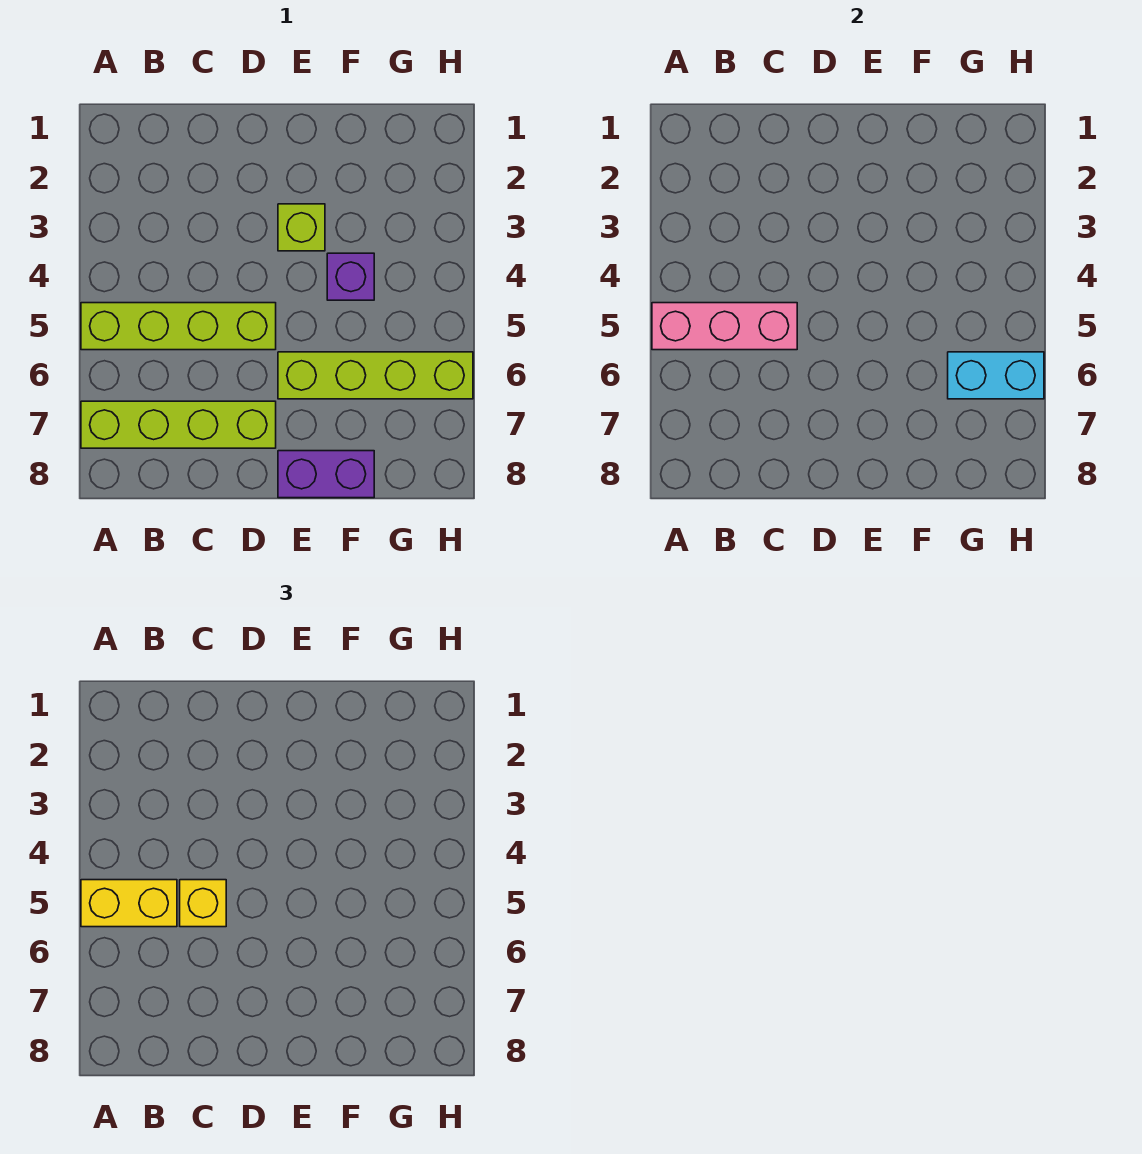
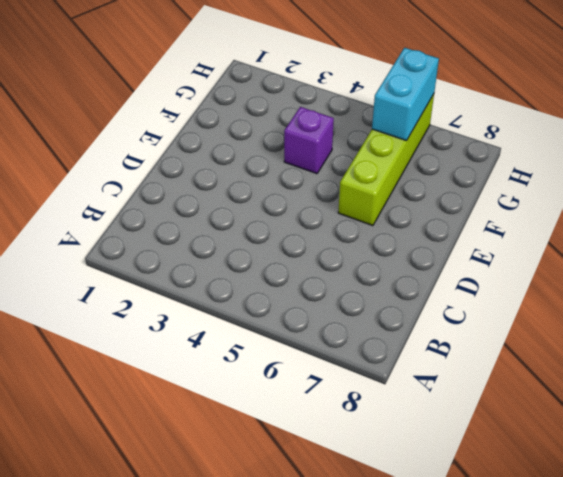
none -> lime brick A5:D5 level 1
none -> lime brick A7:D7 level 1

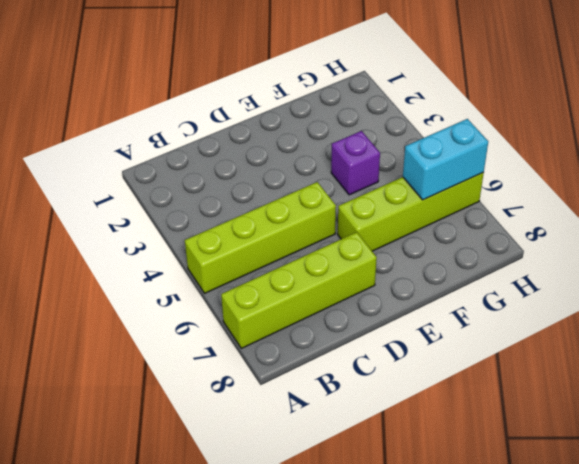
none -> lime brick E3 level 1
none -> purple brick E8:F8 level 1

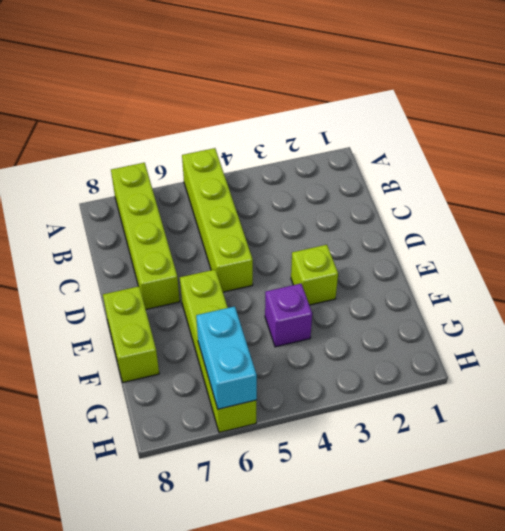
lime brick E8:F8 level 1 -> purple brick E8:F8 level 1
none -> pink brick A5:C5 level 2
none -> yellow brick A5:B5 level 3

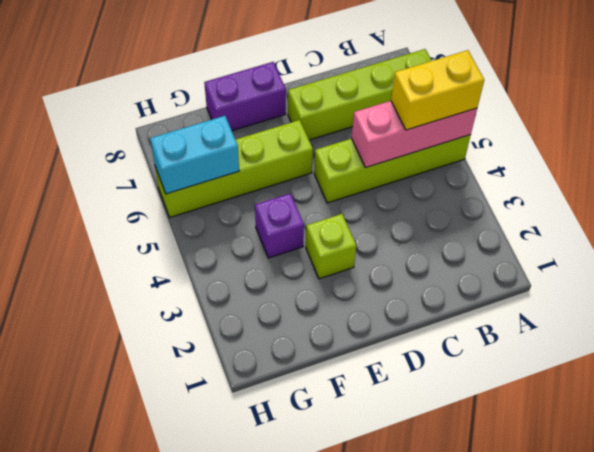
none -> yellow brick C5 level 3

